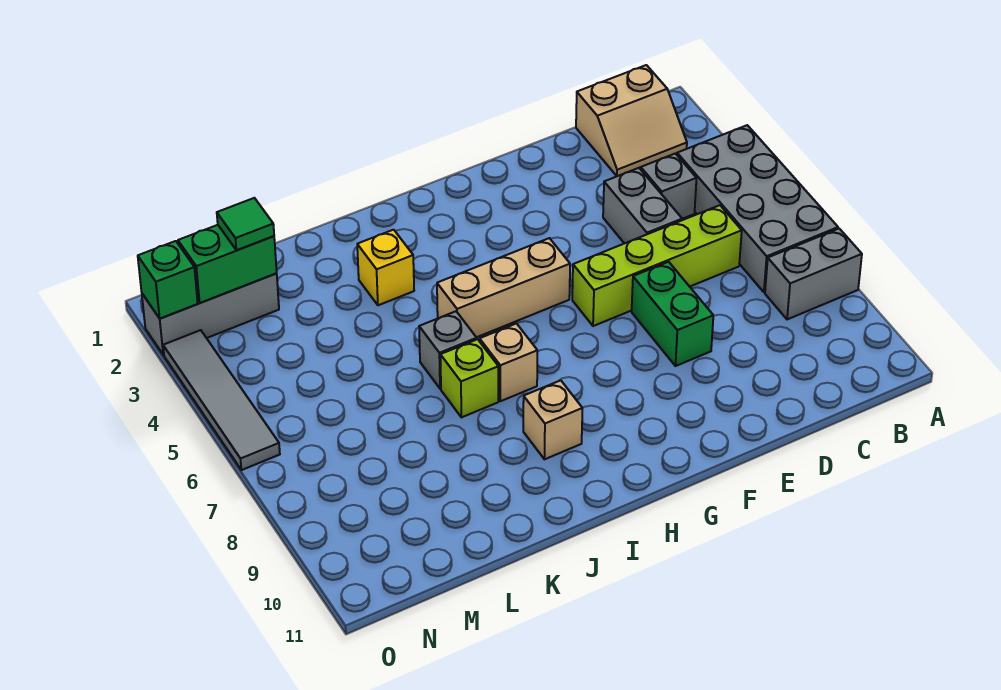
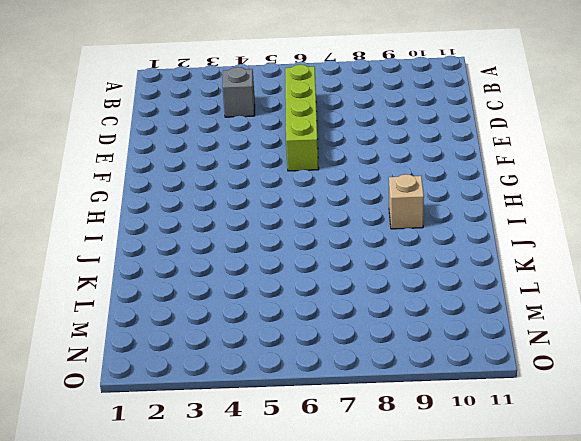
none -> grey brick A4:B7 level 1
none -> grey brick A8:B8 level 1
none -> tan slope B1:C2 level 1 top 1

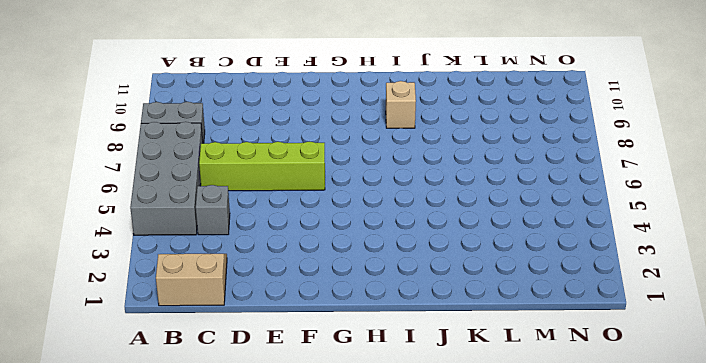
none -> grey brick D4:D5 level 1
none -> green brick E7:E8 level 1
none -> tan brick G5:I5 level 1

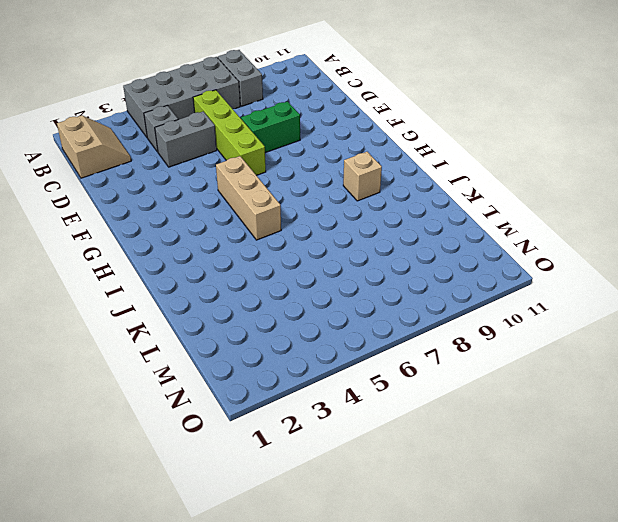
none -> tan brick I7 level 1
none -> yellow brick J3 level 1
none -> grey brick J6 level 1

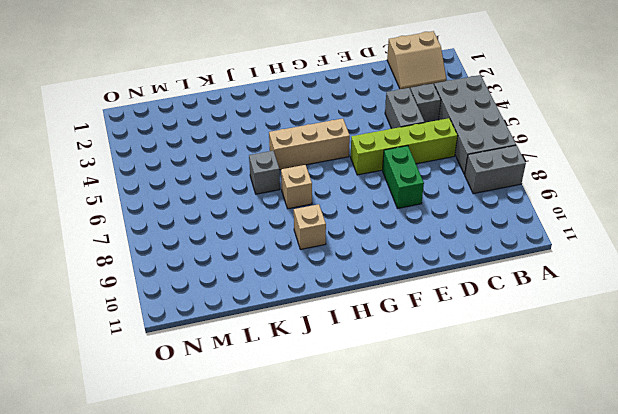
none -> yellow brick J3 level 1
none -> lime brick J7 level 1
none -> grey brick M2:O2 level 1

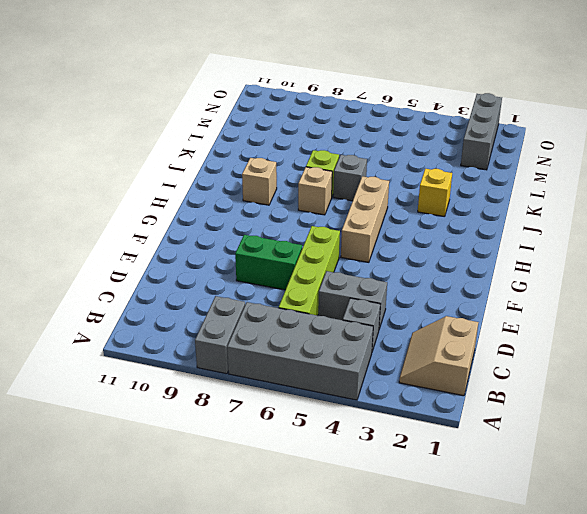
none -> grey tile O3:O6 level 1
none -> green brick M2:N2 level 2
none -> green brick O2 level 2

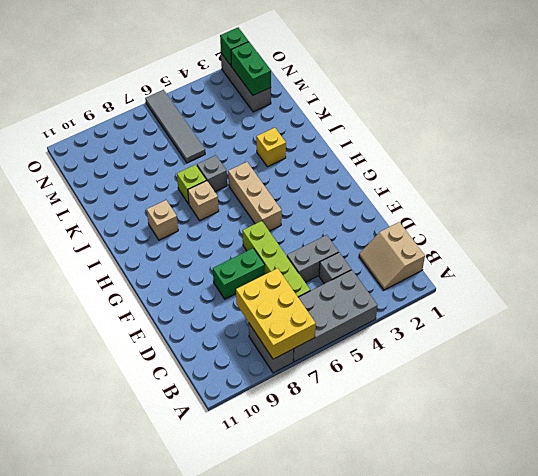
yellow brick A7:C8 level 2 -> none
grey tile L6:O6 level 1 -> grey tile O3:O6 level 1
none -> green tile M2 level 3

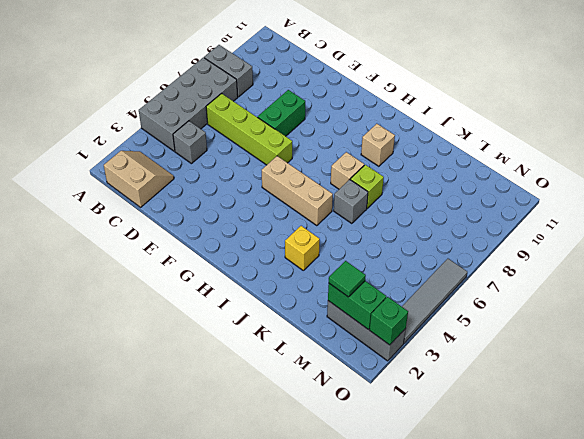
none -> grey brick D4:D5 level 1

